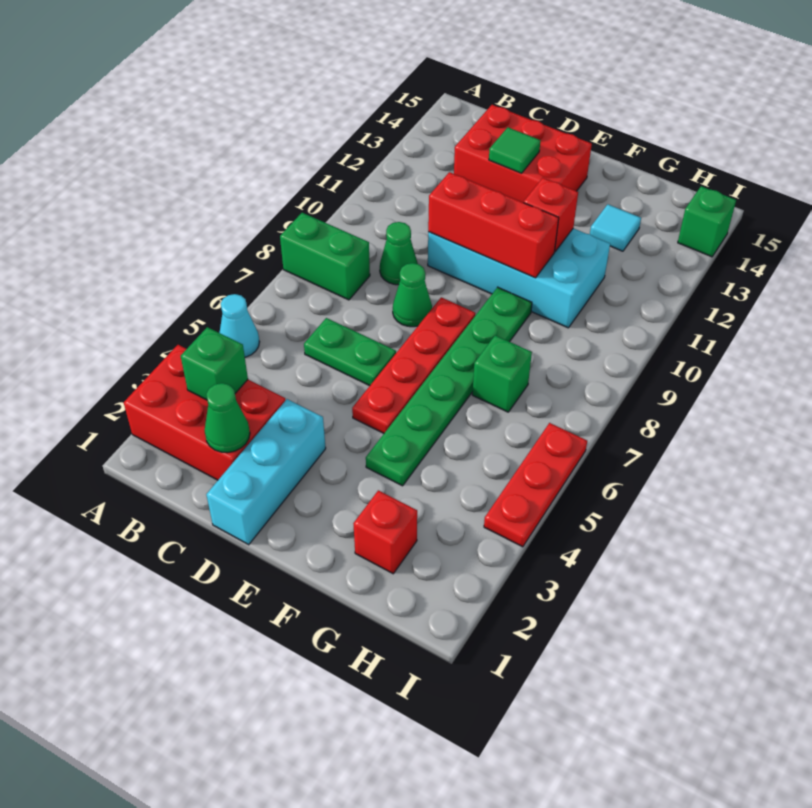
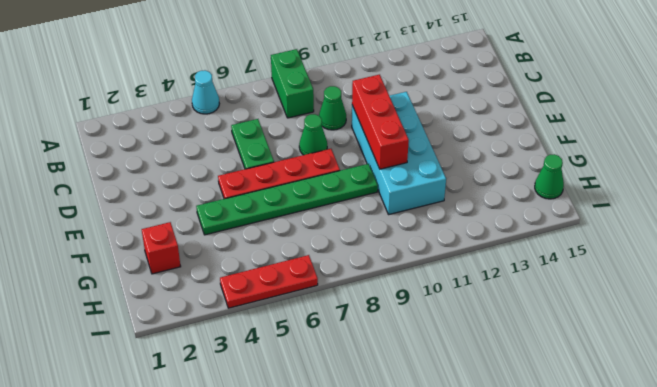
green cone H15 level 1 -> green cone C2 level 2
none -> red brick A2:C3 level 1
none -> red brick C13:E14 level 1
none -> cyan brick D1:D3 level 1

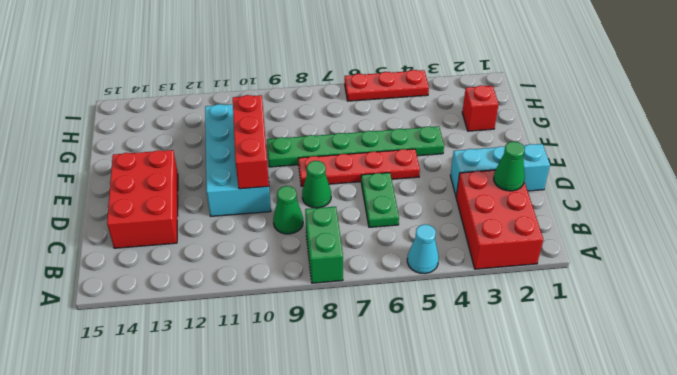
none -> green brick G7 level 1
none -> cyan tile G13 level 1
none -> green brick I14 level 1

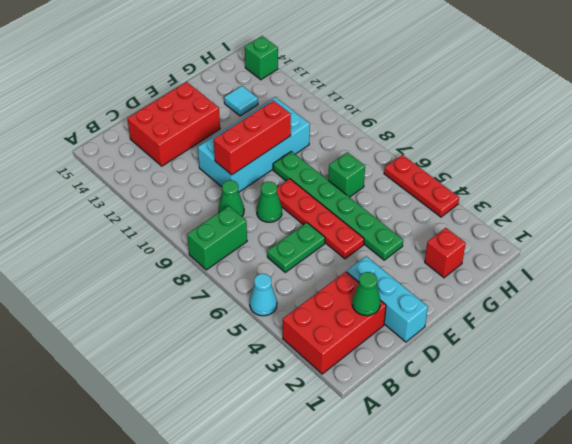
none -> green brick B3 level 2
none -> green tile D13 level 2
none -> red brick F11 level 2

